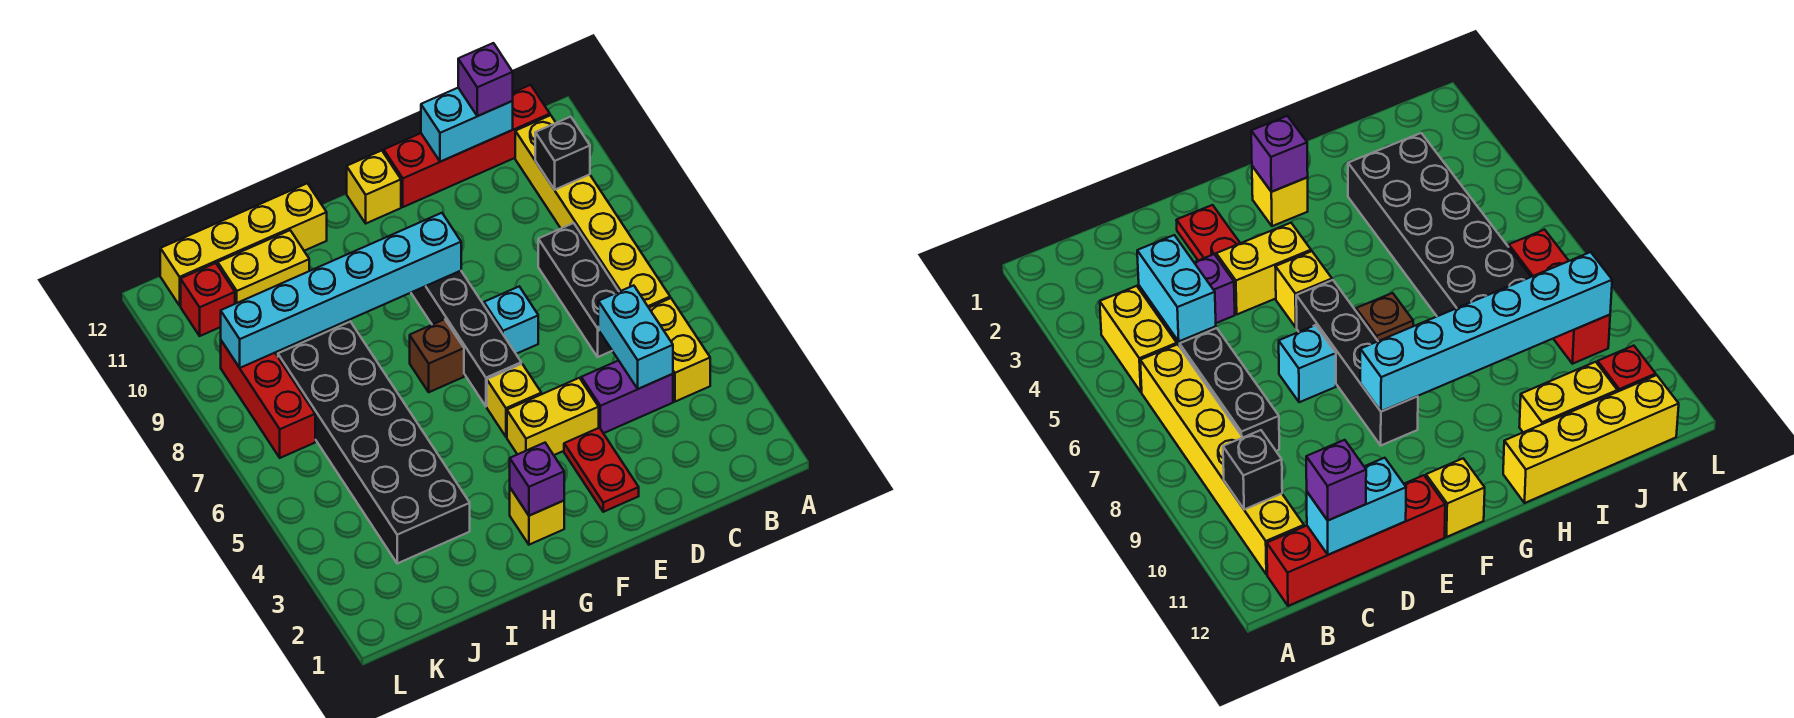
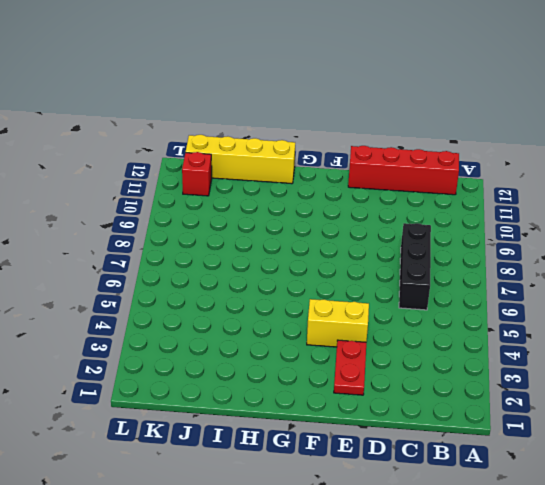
none -> yellow brick B4:B5 level 1
none -> yellow brick B6:B11 level 1
none -> purple brick C4:D4 level 1

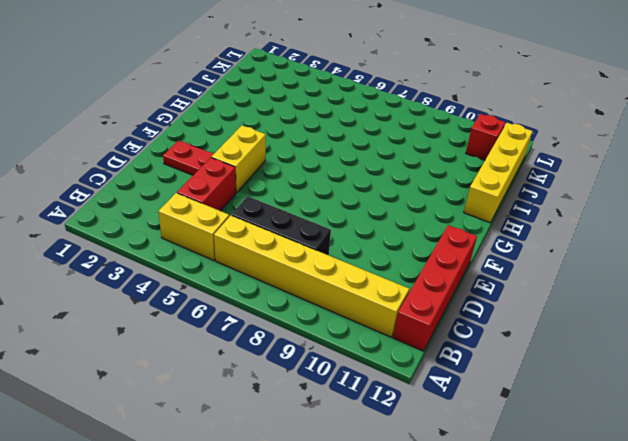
red brick C4:D4 level 1 -> purple brick C4:D4 level 1
none -> cyan brick E7 level 1
none -> yellow brick F5 level 1
none -> black brick F6:F9 level 1

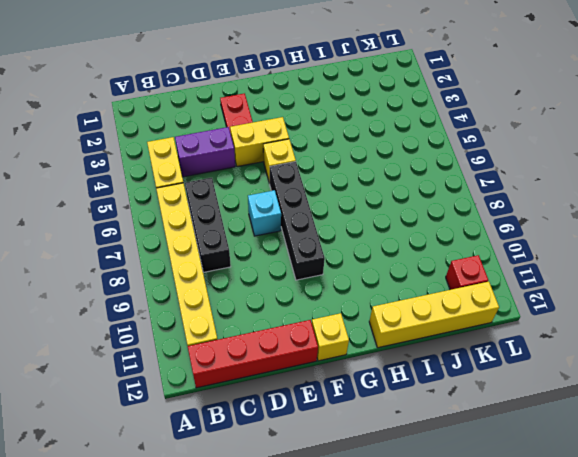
none -> yellow brick G2 level 1
none -> brown brick G7 level 1
none -> black brick I3:J8 level 1

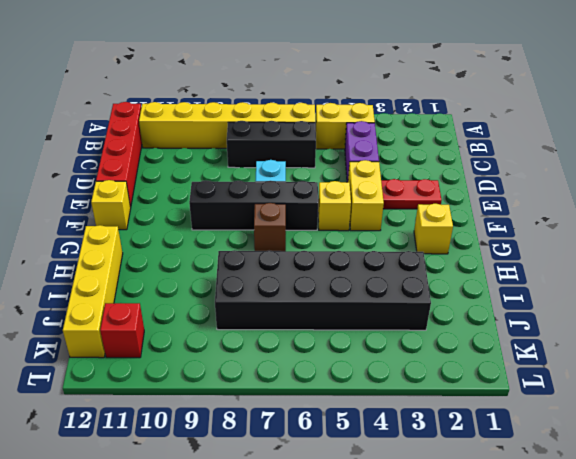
none -> yellow brick I11:J11 level 1
none -> red brick K7:K9 level 1
none -> black brick B10 level 2

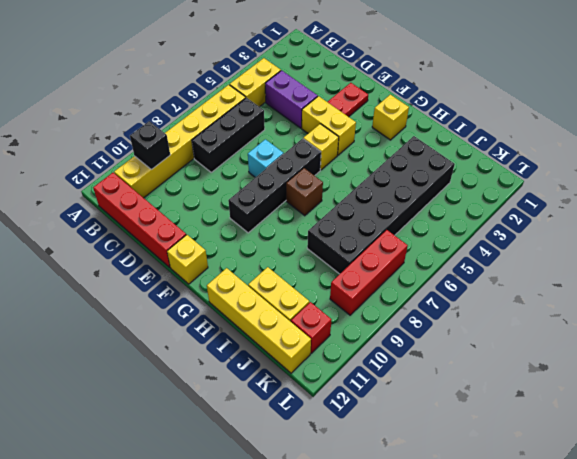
none -> cyan brick C4:C5 level 2
none -> cyan brick C12:D12 level 2
none -> cyan brick F9:K9 level 2

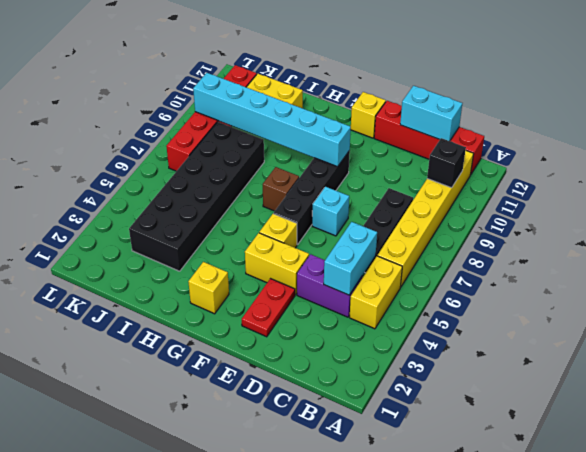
none -> yellow brick H12:K12 level 1
none -> purple brick G2 level 2
none -> purple brick C12 level 3

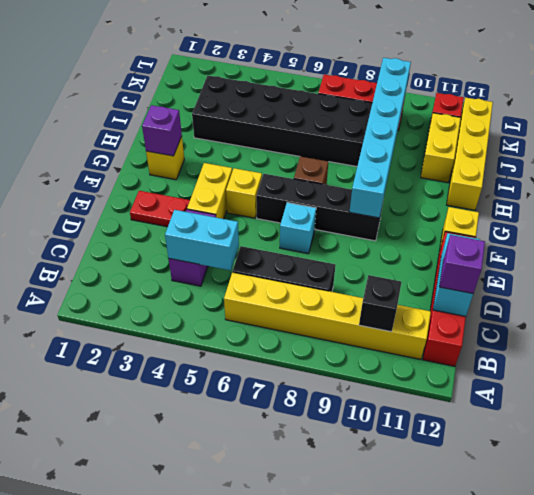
none -> yellow brick B4:B5 level 1

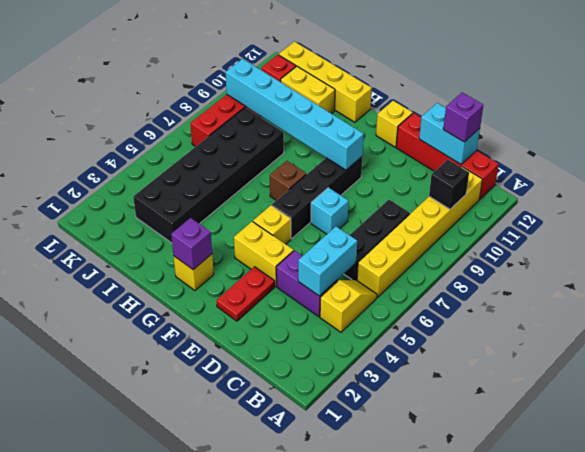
yellow slope B4:B5 level 1 top 4 -> yellow brick B4:B5 level 1

